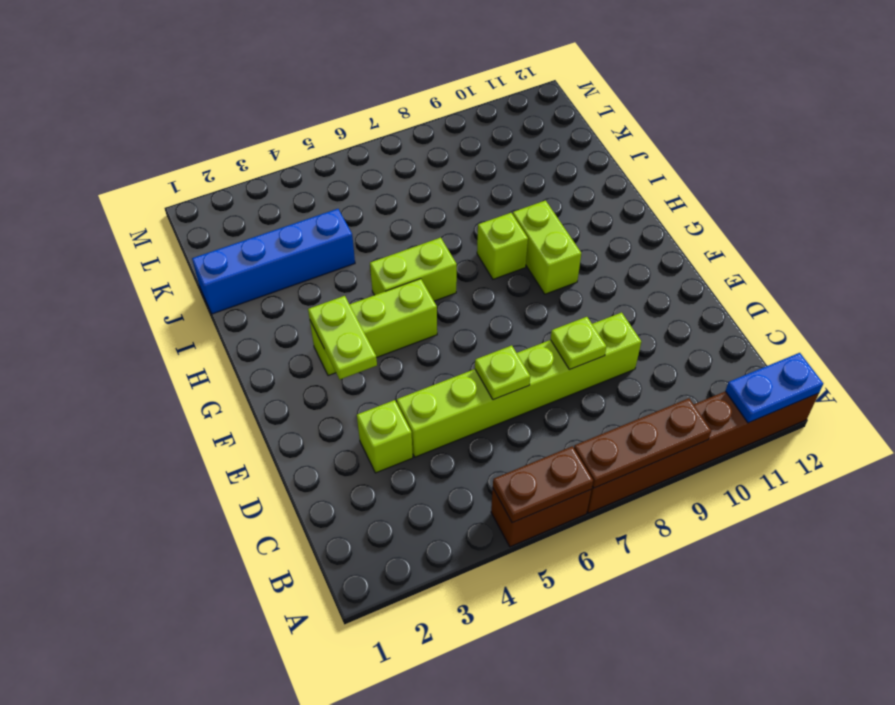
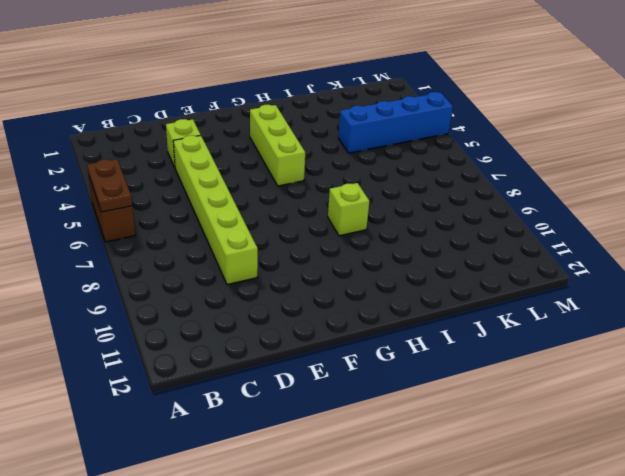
blue brick J4:M4 level 1 -> blue brick J1:J4 level 1
none -> brown brick A7:A12 level 1
none -> lime brick G9:H9 level 1
none -> lime brick H5:H6 level 1

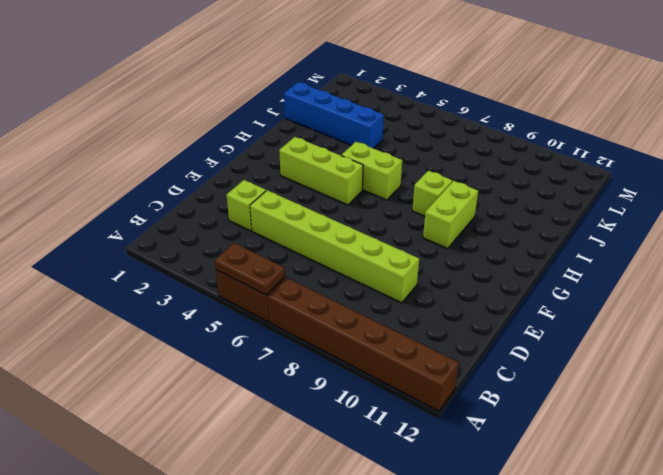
none -> brown plate A7:A9 level 2
none -> blue plate A11:A12 level 2
none -> lime plate D6 level 2

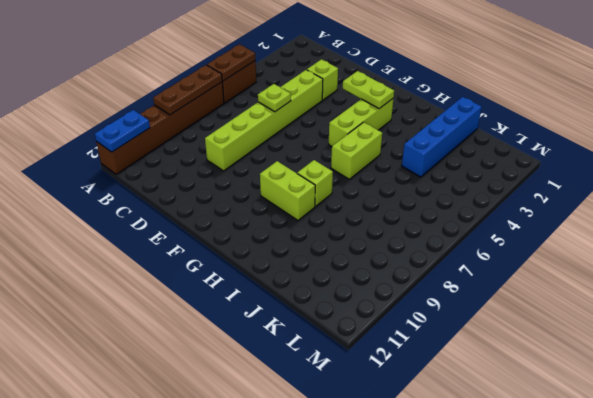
none -> lime plate D8 level 2

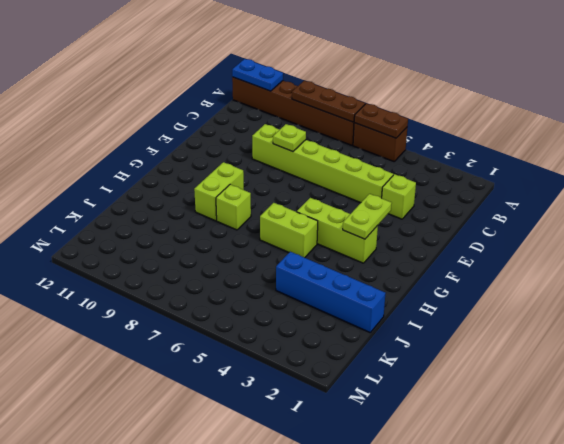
none -> lime plate D6 level 2

